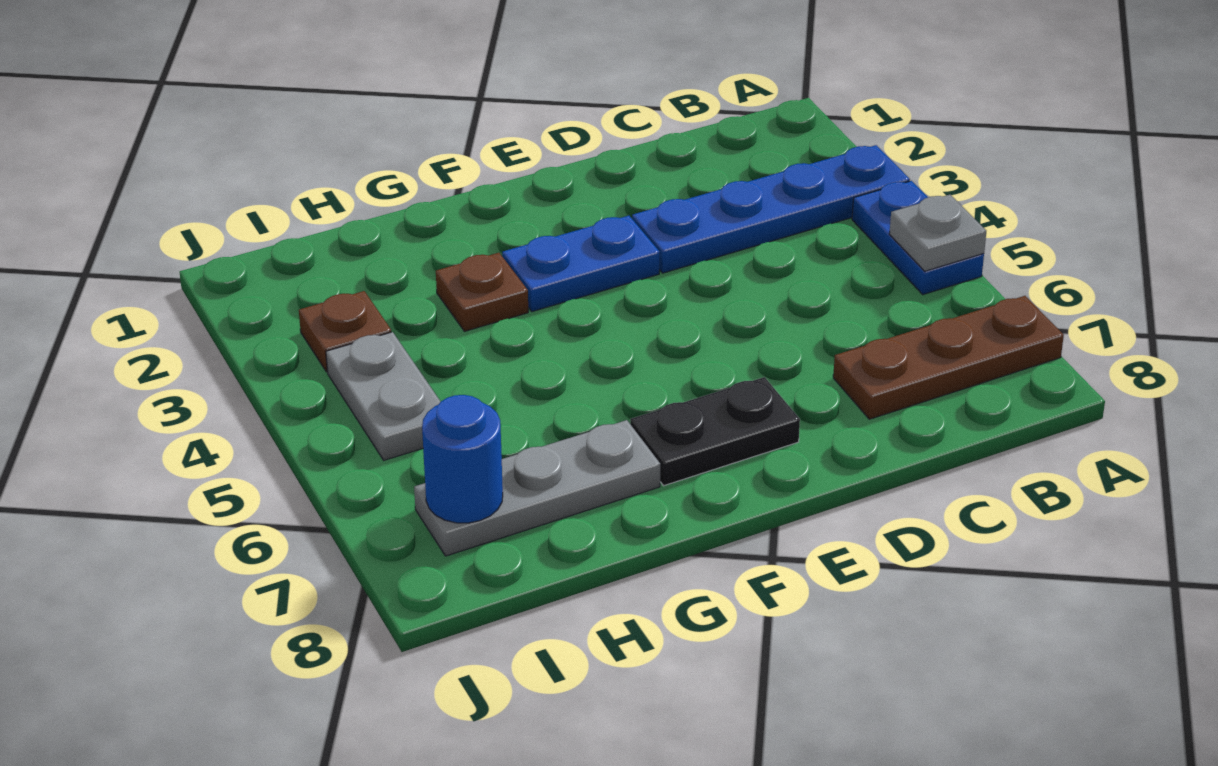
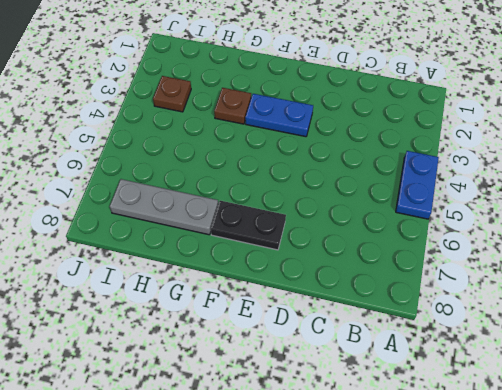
none -> blue plate A3:D3 level 1
none -> brown plate A7:C7 level 1

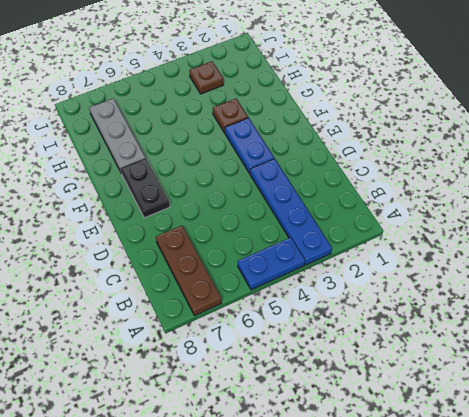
none -> grey plate I4:I5 level 1
none -> grey plate A5 level 2

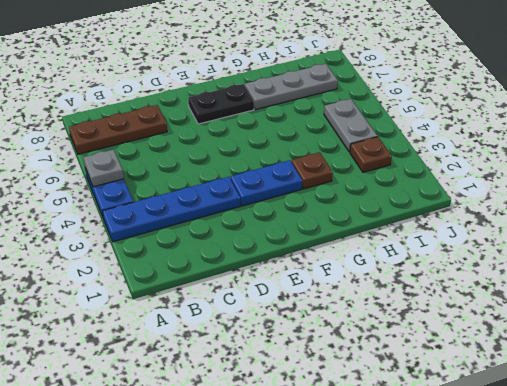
none -> blue round brick I7 level 2

